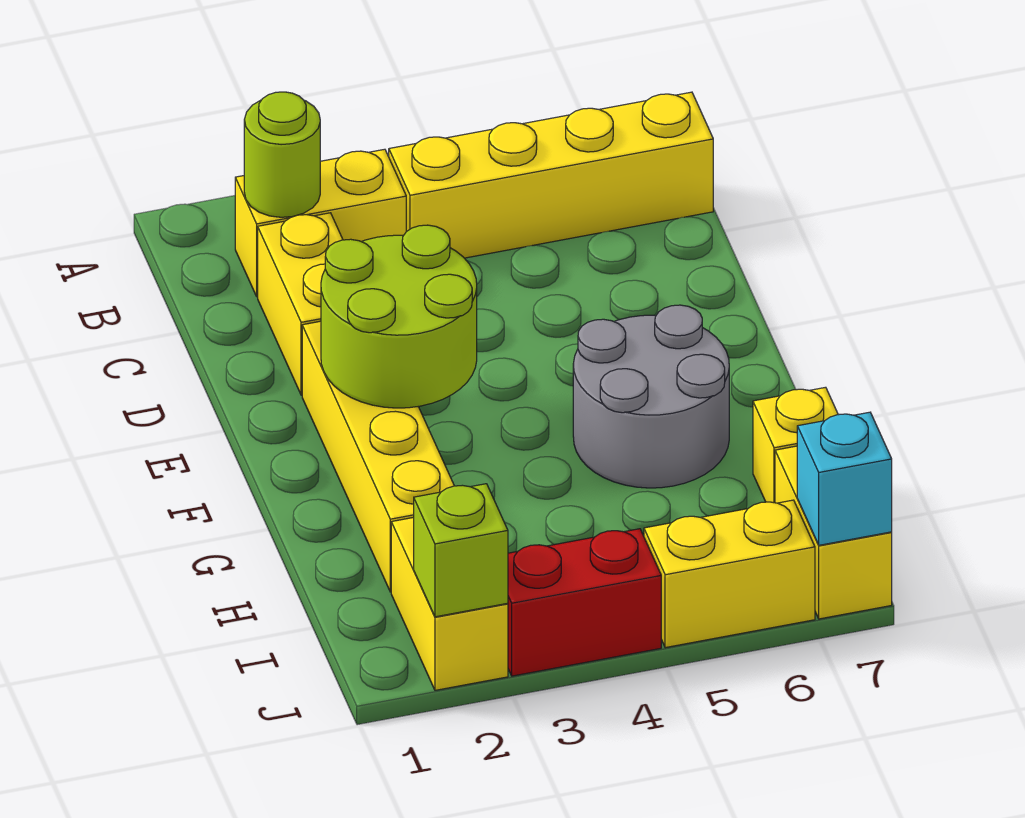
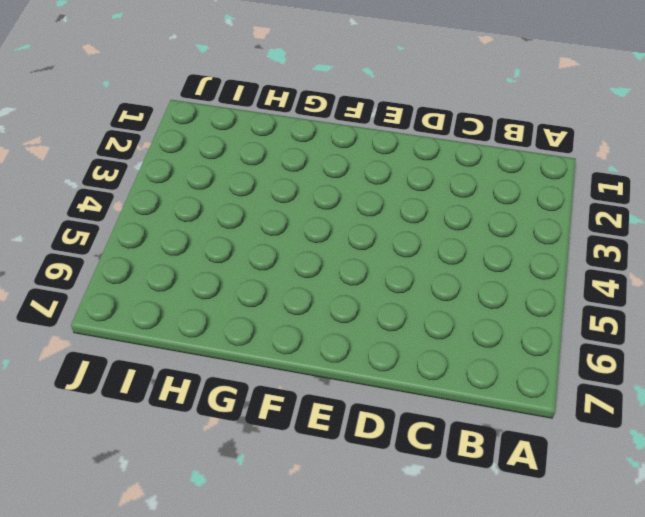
none -> yellow brick B2:B3 level 1
none -> yellow brick B4:B7 level 1
none -> yellow brick C2:D2 level 1

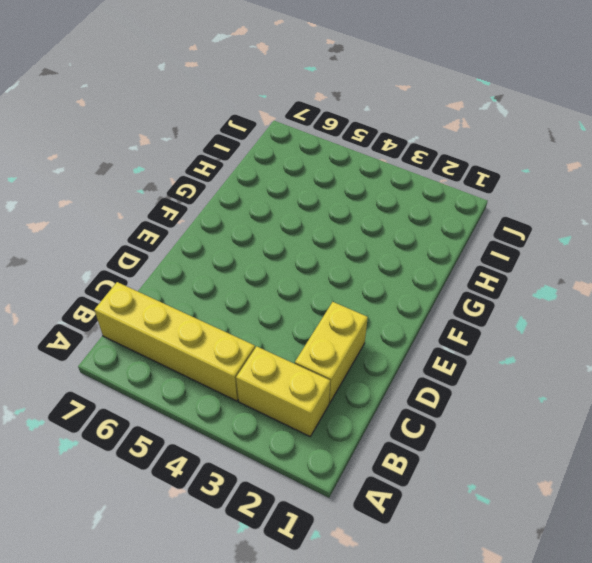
none -> yellow brick E2:H2 level 1
none -> grey round brick F5:G6 level 1
none -> yellow brick H7 level 1

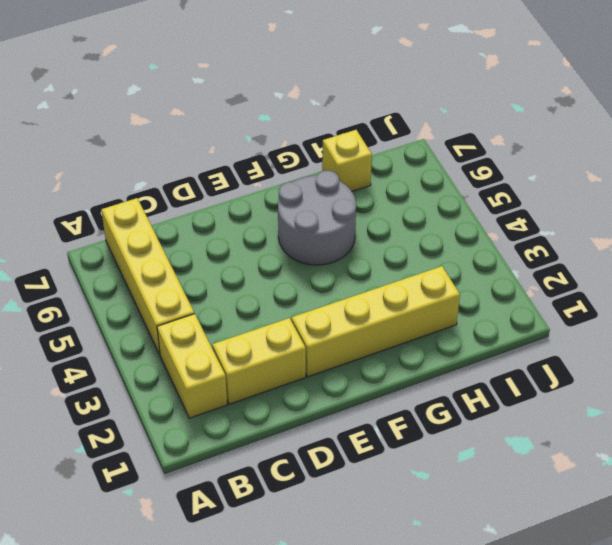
none -> yellow brick I2:J2 level 1
none -> yellow brick I7:J7 level 1
none -> red brick J3:J4 level 1

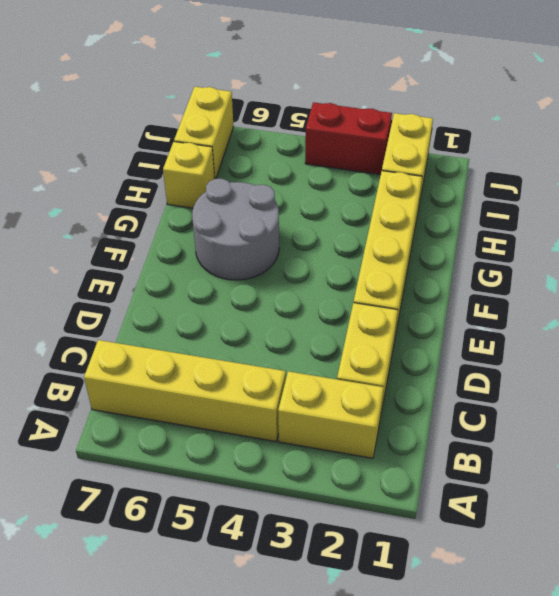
none -> yellow brick J5:J6 level 1
none -> lime round brick B2 level 2
none -> lime round brick E2:F3 level 2

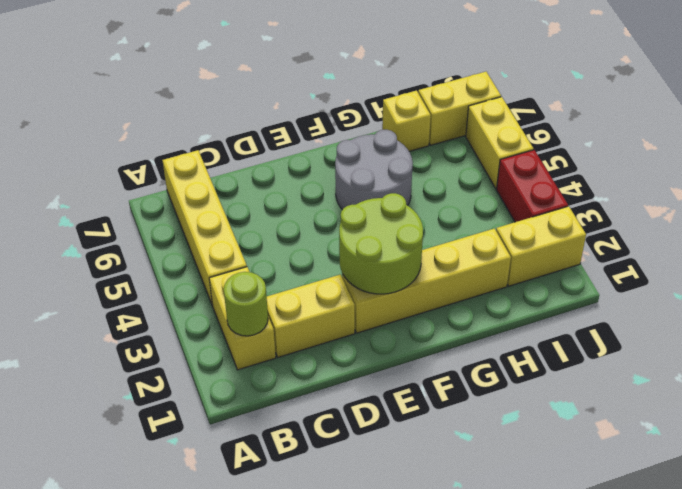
none -> lime brick J2 level 2
none -> cyan brick J7 level 2

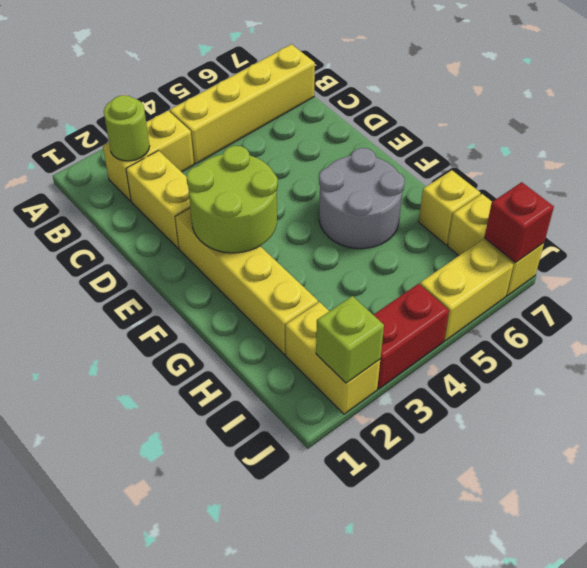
red brick J7 level 2 -> cyan brick J7 level 2

